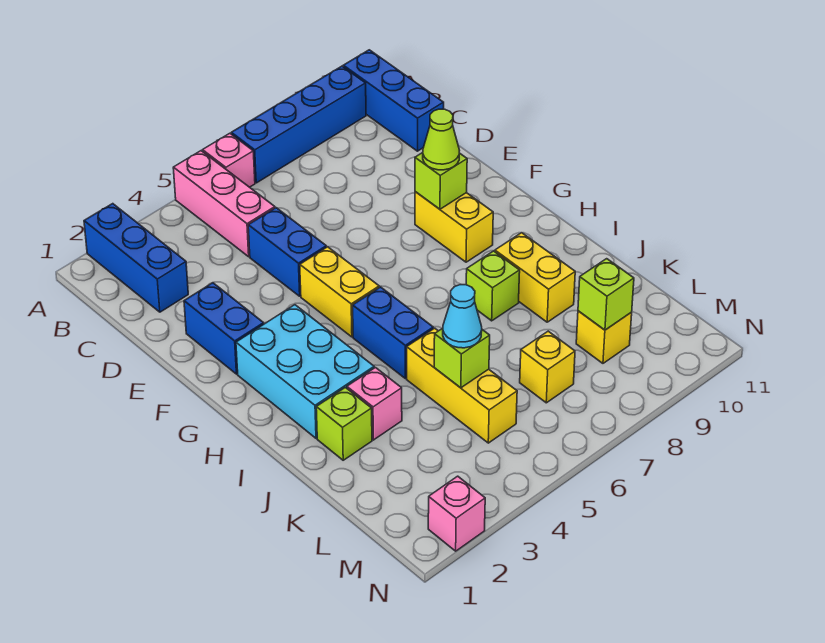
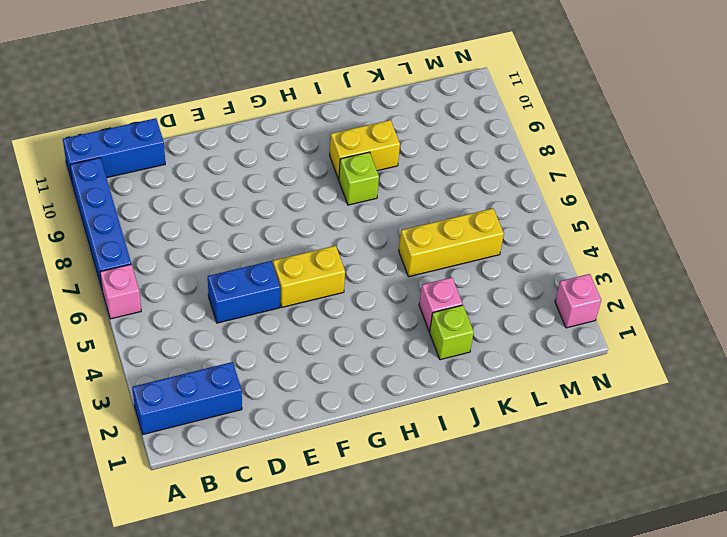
none -> pink brick A5:C5 level 1
none -> blue brick E2:F2 level 1
none -> yellow brick F9:G9 level 1

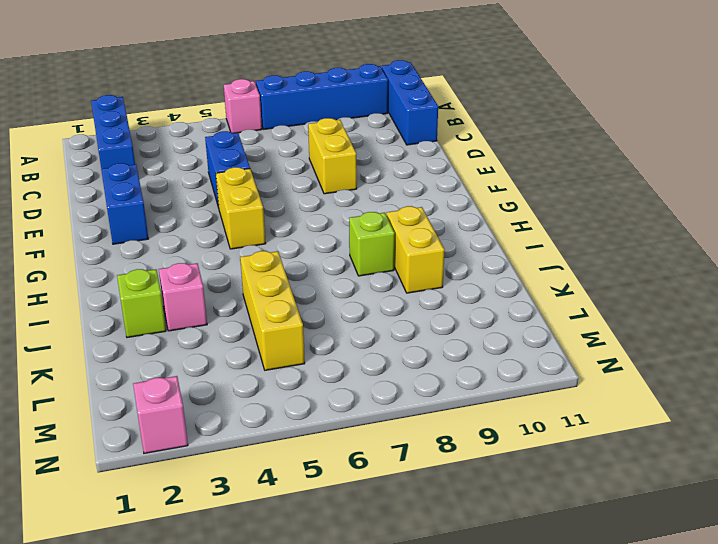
yellow brick D8:E8 level 1 -> yellow brick F9:G9 level 1
none -> pink brick A5:C5 level 1
none -> cyan brick G2:I3 level 1
none -> blue brick H5:I5 level 1

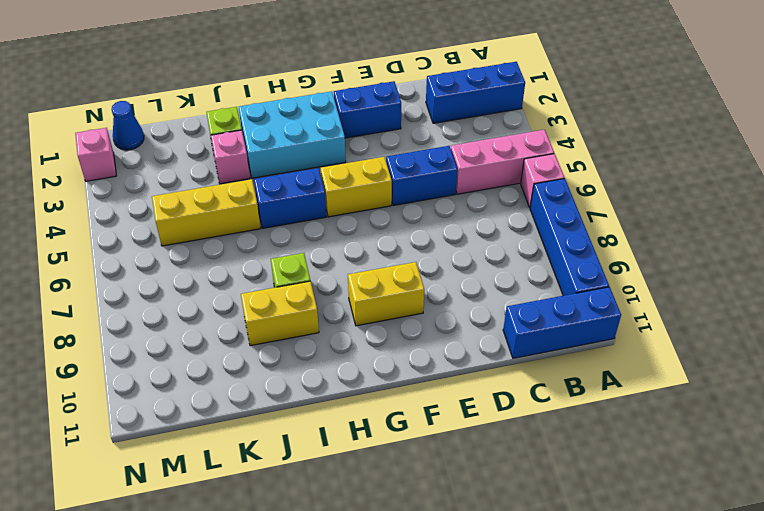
blue cone M1 level 1 -> none
none -> yellow brick L7 level 1
none -> yellow brick L9 level 1
none -> lime brick F9 level 2

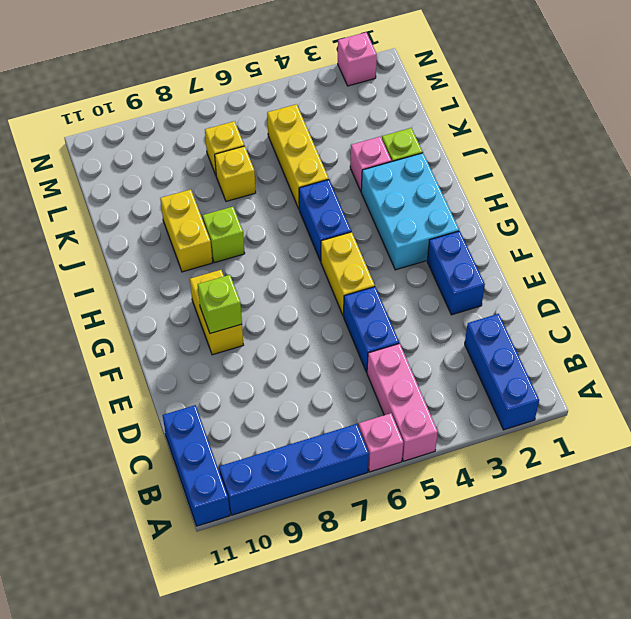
yellow brick K7 level 1 -> yellow brick L9 level 1
none -> lime brick K5 level 2
none -> lime brick L9 level 2
none -> lime cone F9 level 3

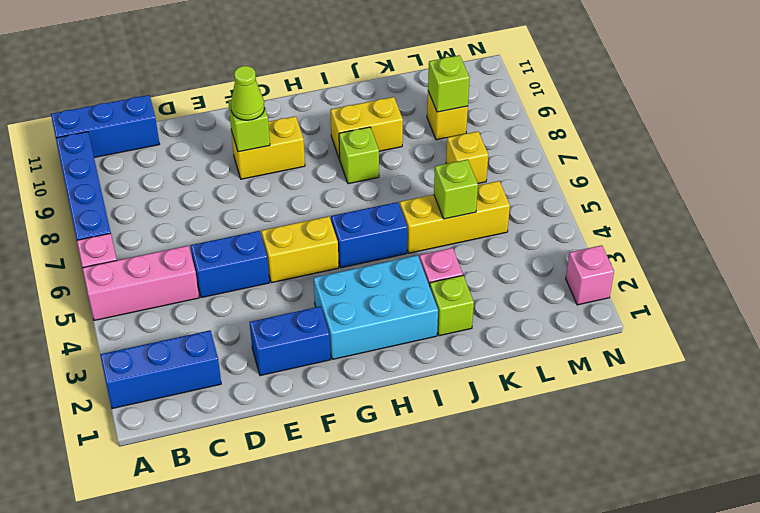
none -> cyan cone K5 level 3

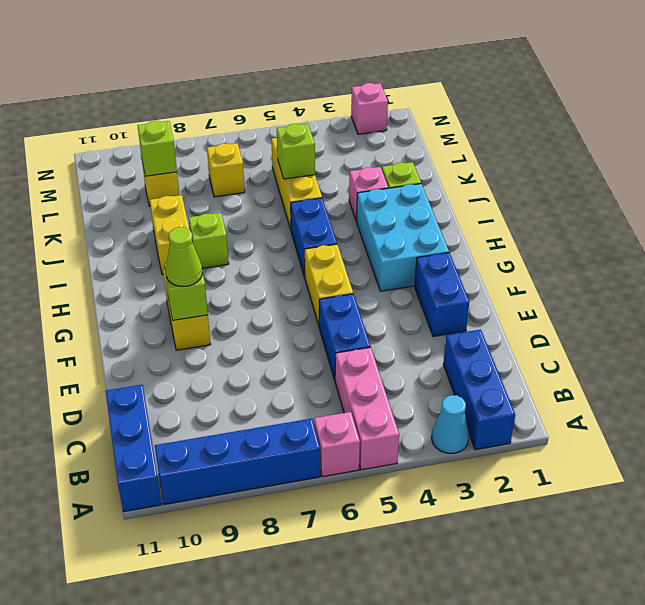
cyan cone A3 level 1 -> cyan cone K5 level 3

